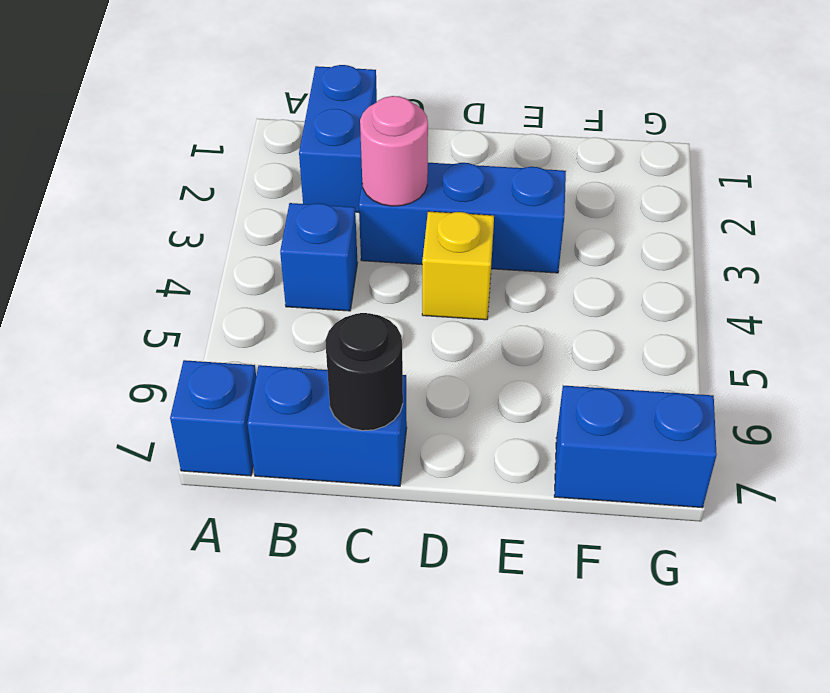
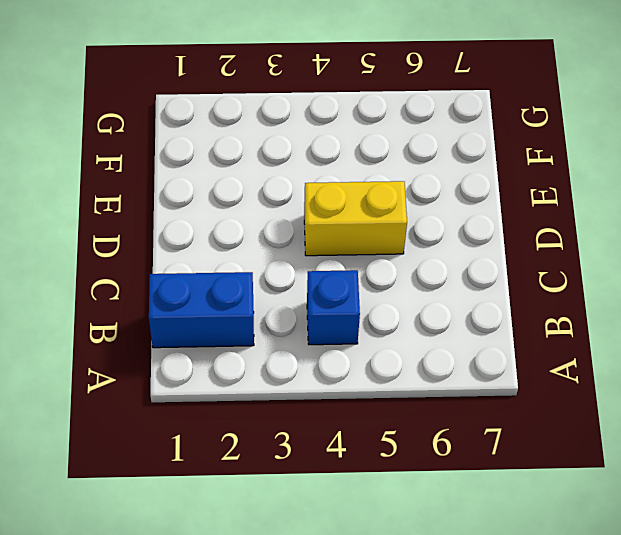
yellow brick D4:D5 level 1 -> yellow brick D4 level 1
none -> blue brick A7 level 1
none -> blue brick B7:C7 level 1

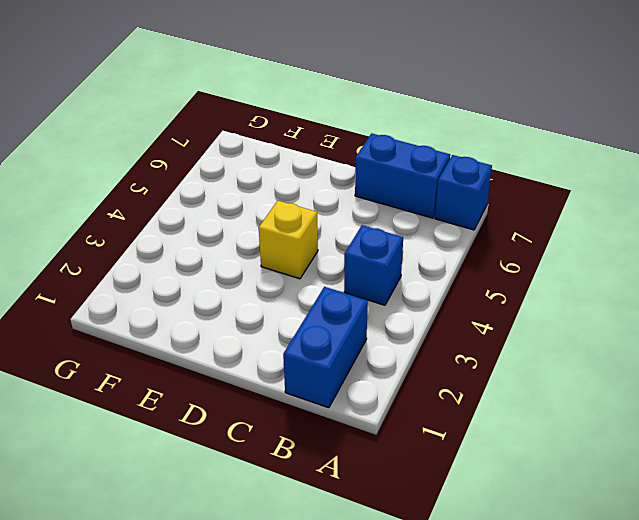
none -> blue brick C3:E3 level 1
none -> blue brick F7:G7 level 1

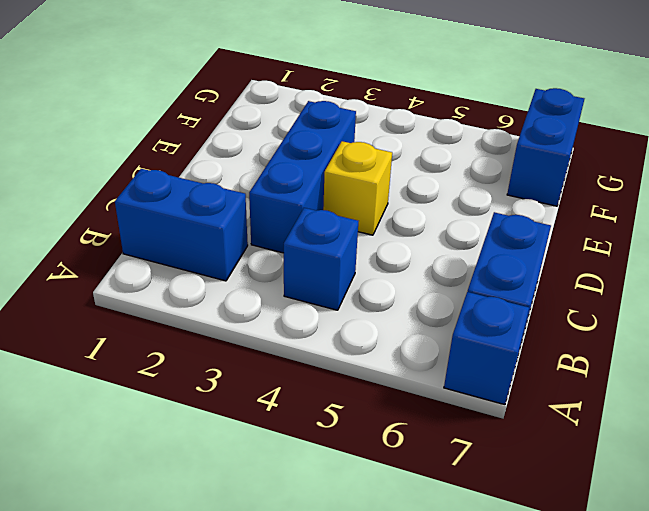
none -> pink round brick C3 level 2
none -> black round brick C7 level 2

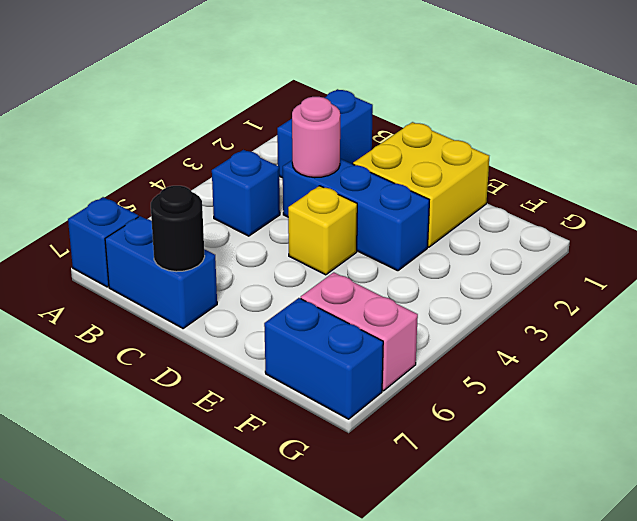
yellow brick D1:E2 level 1 -> none
pink brick F6:G6 level 1 -> none

